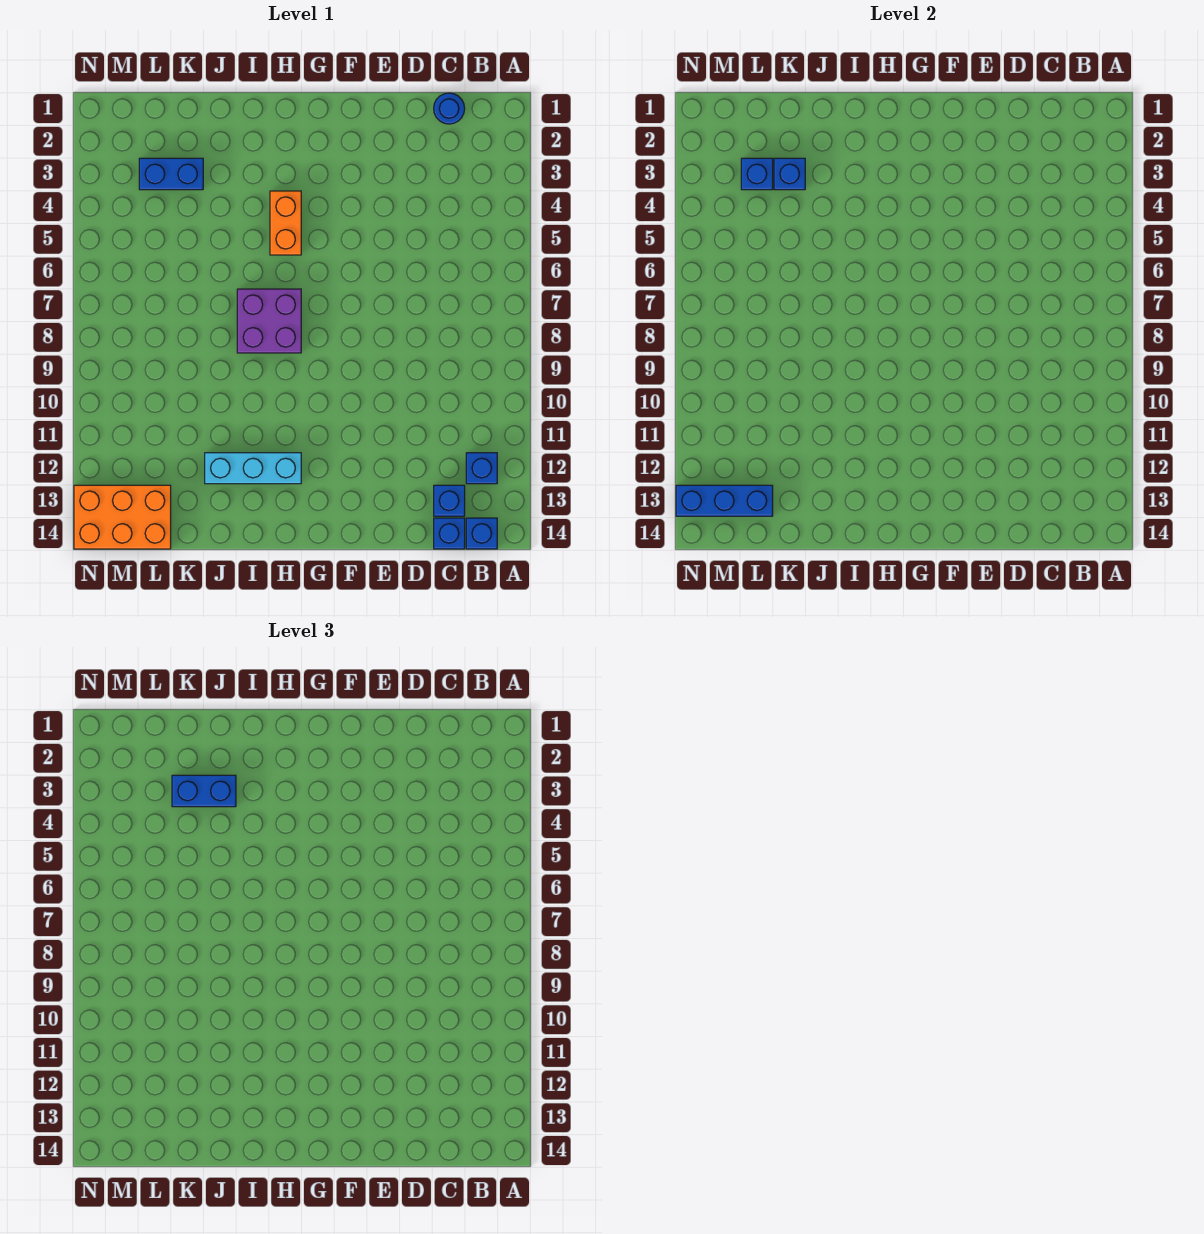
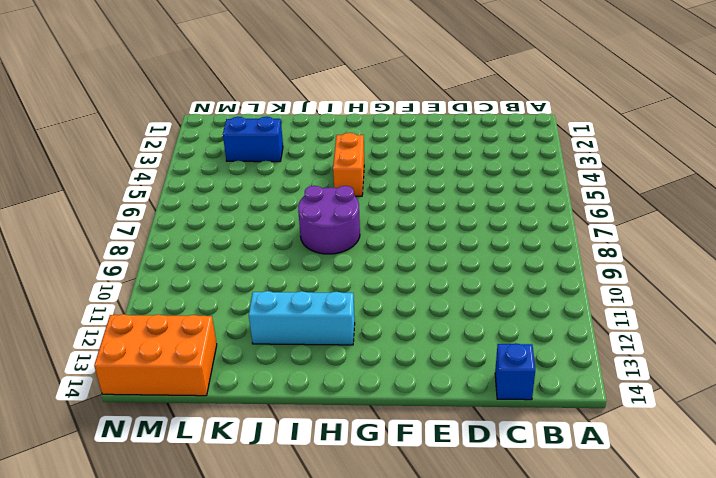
purple round brick H7:I8 level 1 -> purple brick H7:I8 level 1
none -> blue brick B12 level 1
none -> blue brick B14 level 1
none -> blue round brick C1 level 1

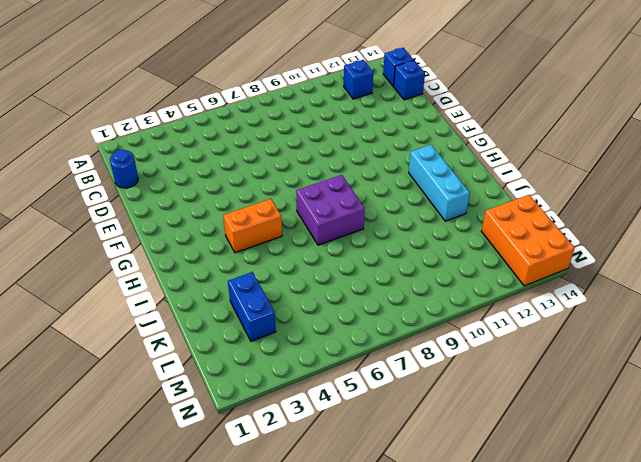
none -> blue brick C13 level 1
none -> blue brick K3 level 2
none -> blue brick L3 level 2

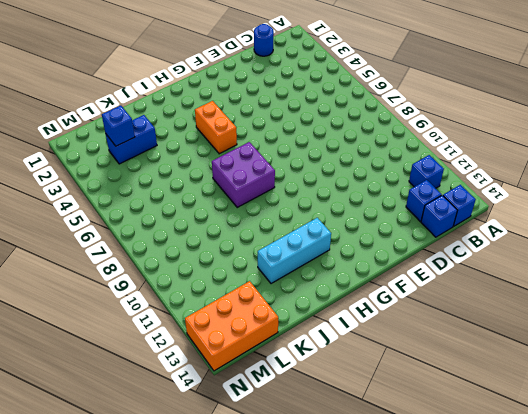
none -> blue brick K3 level 2
none -> blue brick L13:N13 level 2
none -> blue brick J3:K3 level 3

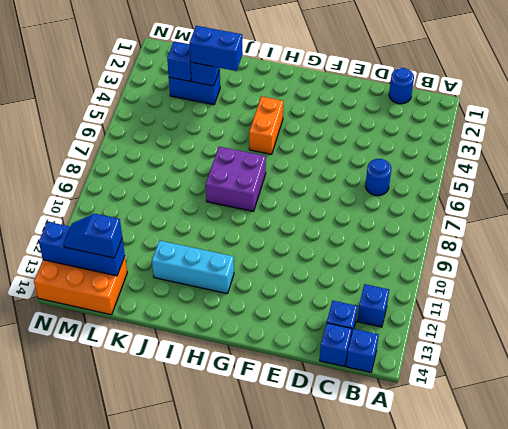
blue round brick C6 level 1 -> none
blue slope L13:M13 level 3 top L -> none

